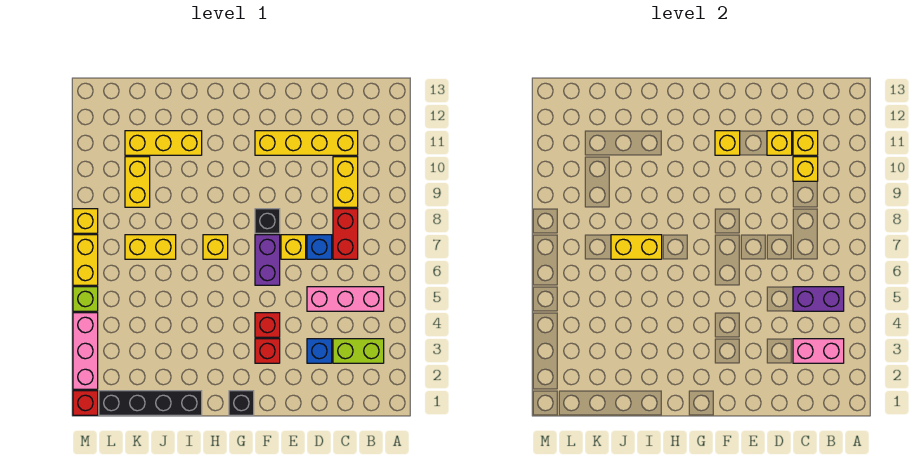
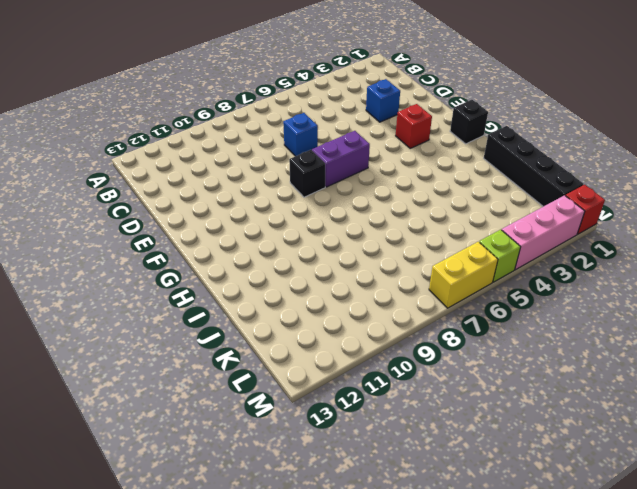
none -> lime brick B3:C3 level 1
none -> pink brick B5:D5 level 1
none -> red brick C7:C8 level 1
none -> yellow brick C9:C10 level 1

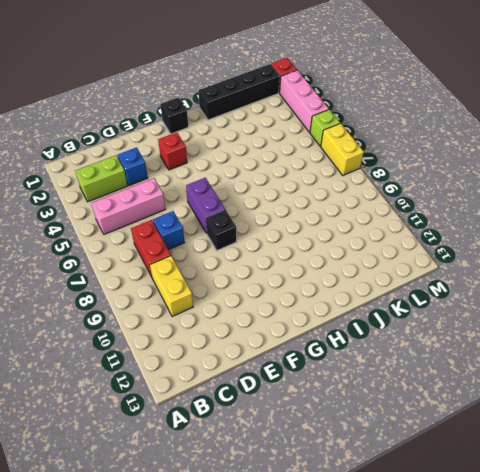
none -> yellow brick C11:F11 level 1
none -> yellow brick E7 level 1
none -> red brick F4 level 1
none -> yellow brick H7 level 1

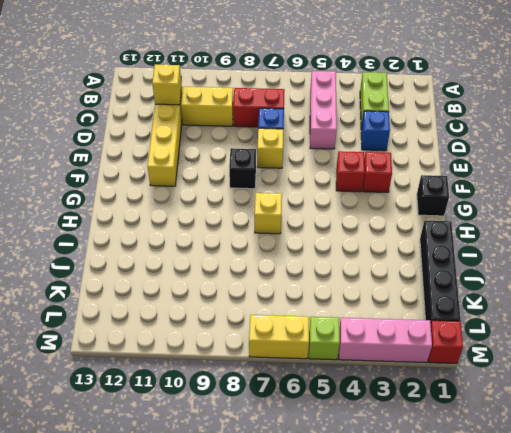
none -> purple brick F6:F7 level 1
none -> yellow brick I11:K11 level 1
none -> yellow brick J7:K7 level 1
none -> yellow brick K9:K10 level 1

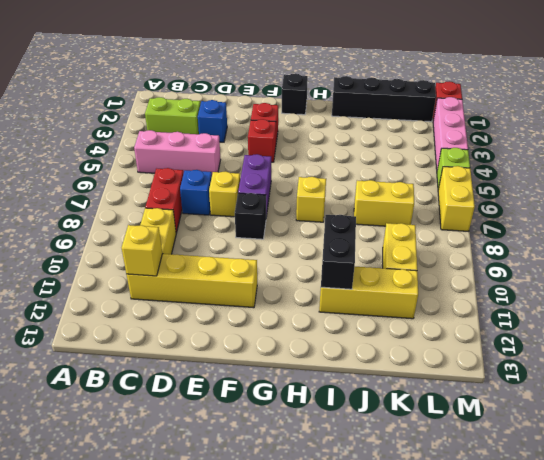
black brick I10:I11 level 2 -> none
none -> yellow brick M8 level 1
none -> pink brick B3:C3 level 2
none -> purple brick B5:C5 level 2
none -> yellow brick C10 level 2

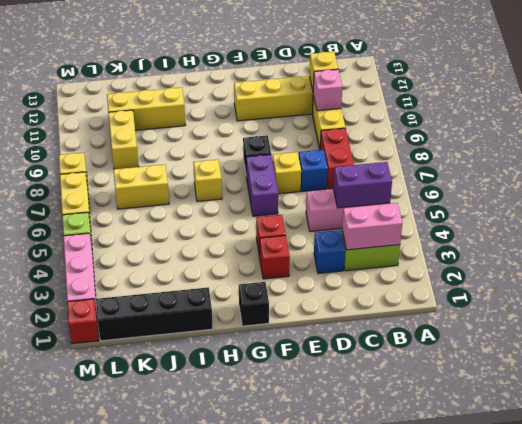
pink brick C10 level 2 -> yellow brick C10 level 2
none -> yellow brick D11 level 2
none -> yellow brick F11 level 2
none -> yellow brick I7:J7 level 2

